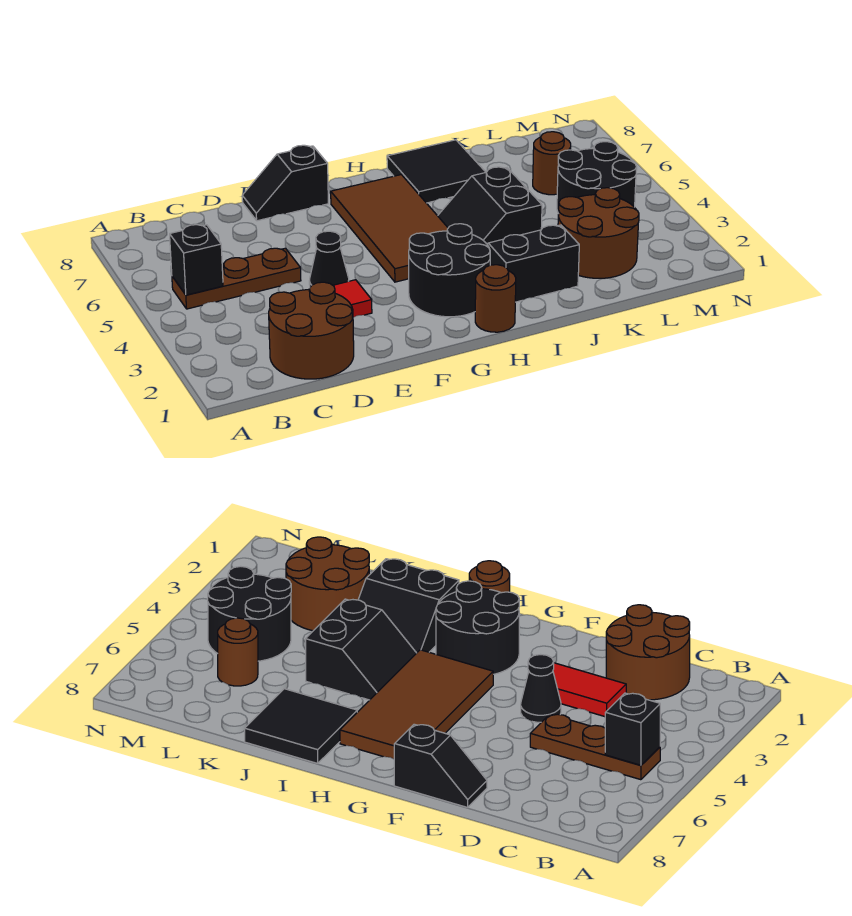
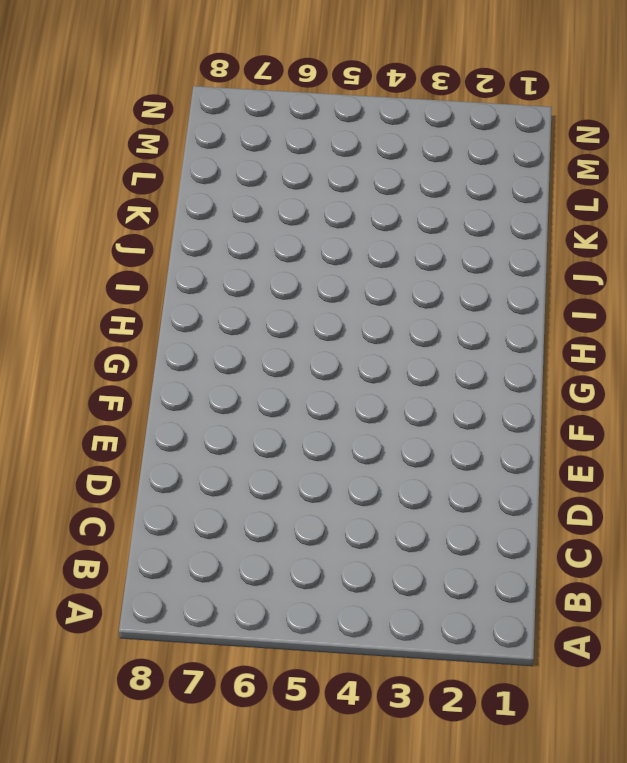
none -> brown plate B5:D5 level 1
none -> brown round brick C1:D2 level 1
none -> red tile D3:E3 level 1

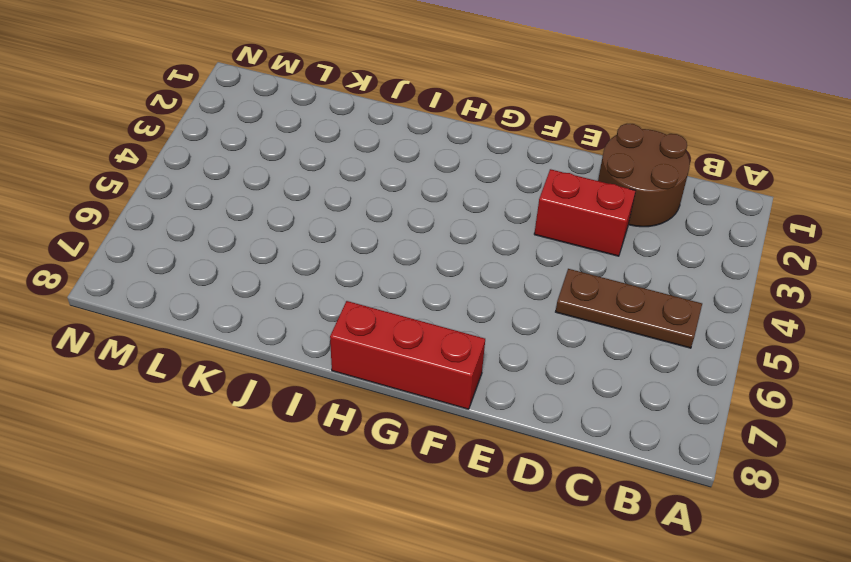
red brick D3:E3 level 1 -> red tile D3:E3 level 1
red brick F8:H8 level 1 -> black slope E8:F8 level 1 top F
none -> black cone E4 level 1
none -> black round brick G2:H3 level 1
none -> brown tile G4:H7 level 1

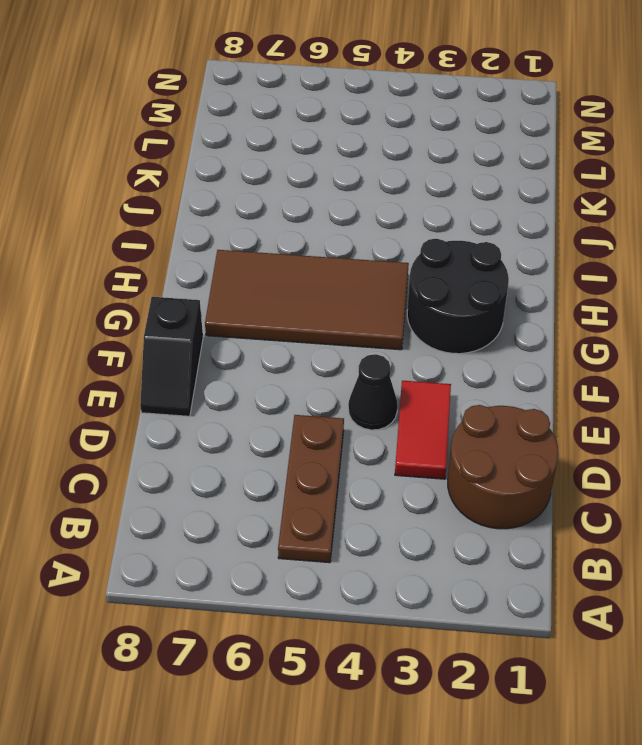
none -> brown round brick H1 level 1
none -> black slope I2:J3 level 1 top 2
none -> black slope I4:J5 level 1 top J

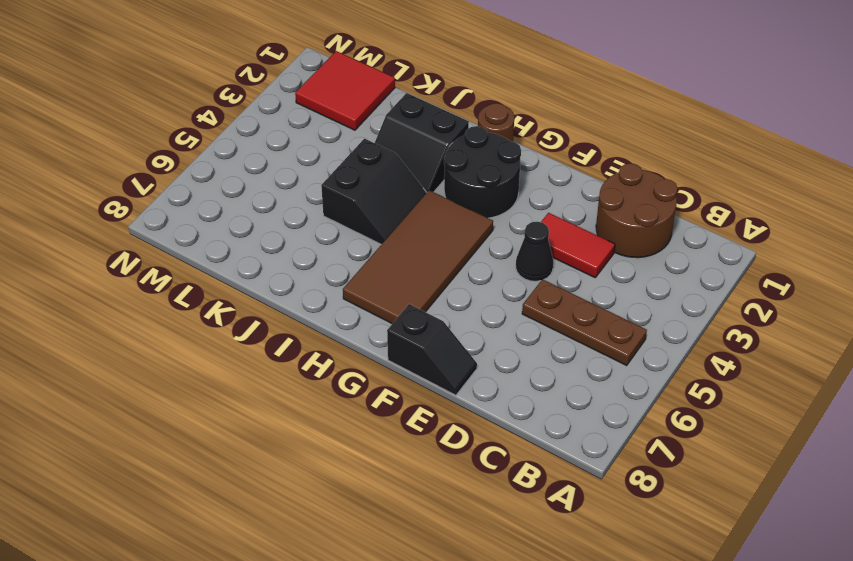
red tile L1:M2 level 1 -> brown round brick K2:L3 level 1
none -> black tile I7:J8 level 1
none -> black round brick L4:M5 level 1
none -> brown round brick L6 level 1

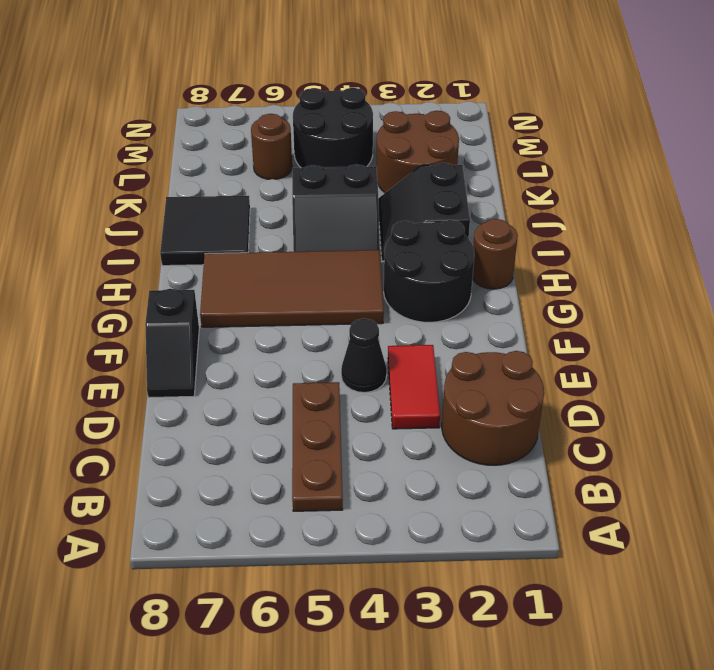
none -> black brick B5 level 2

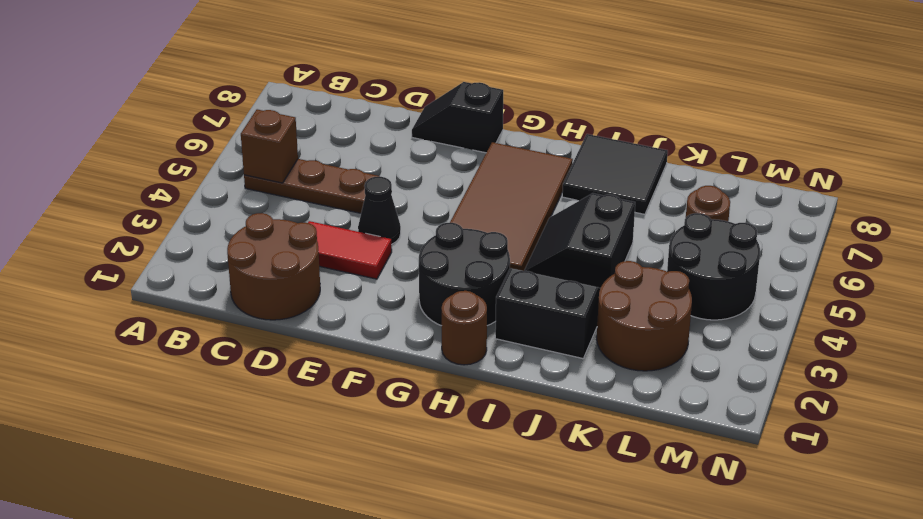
brown brick B5 level 2 -> black brick B5 level 2

